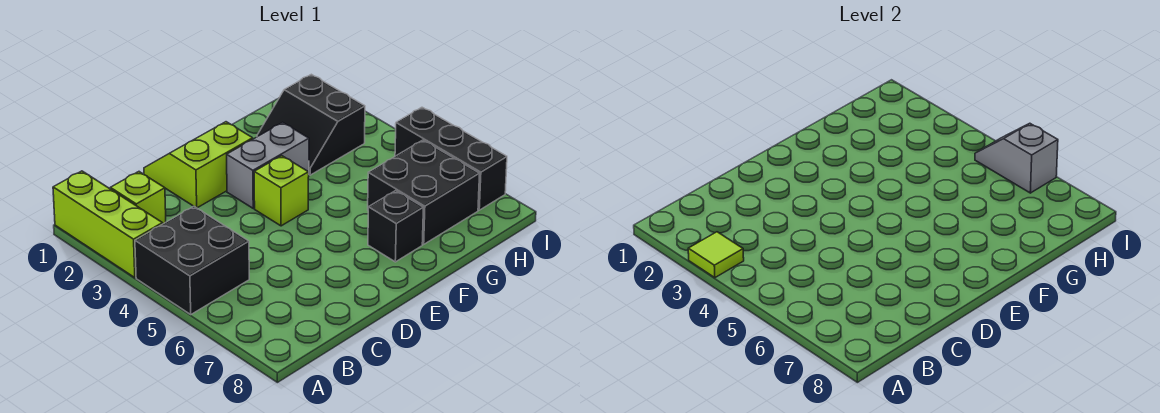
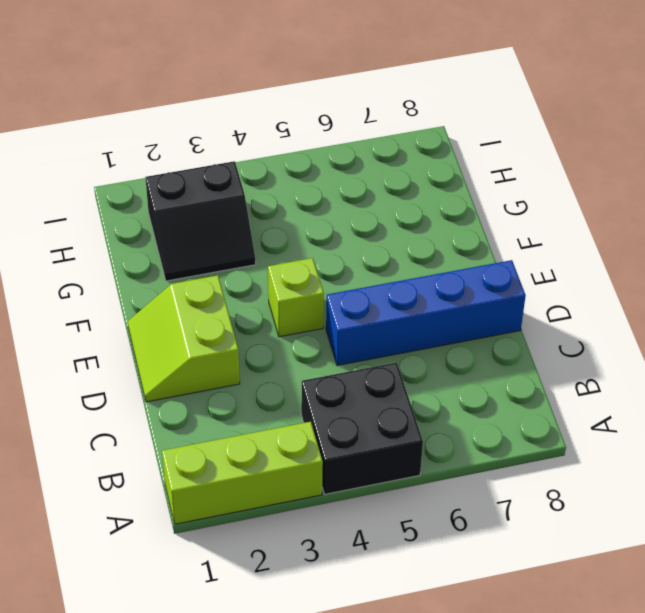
blue brick D5:D8 level 1 -> none
none -> lime brick B2 level 1
none -> grey brick E3:F3 level 1
none -> black brick F7 level 1

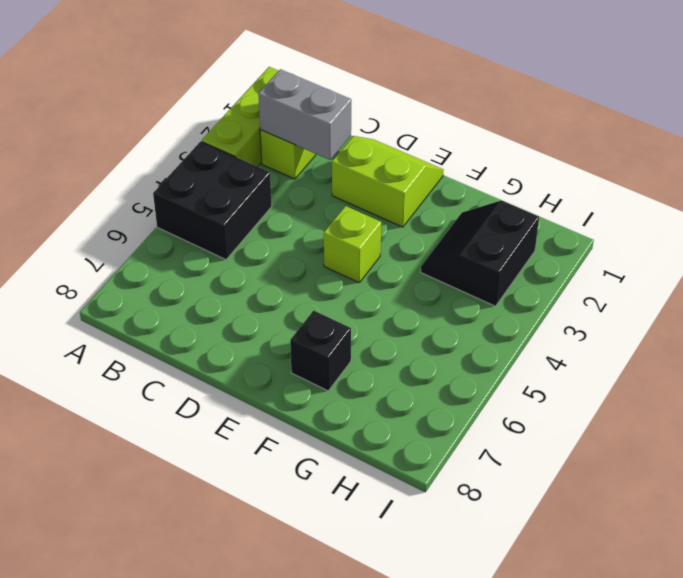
grey brick B2:C2 level 2 -> grey brick E3:F3 level 1
none -> black brick G6:H7 level 1
none -> black brick I5:I7 level 1
none -> lime tile A3 level 2

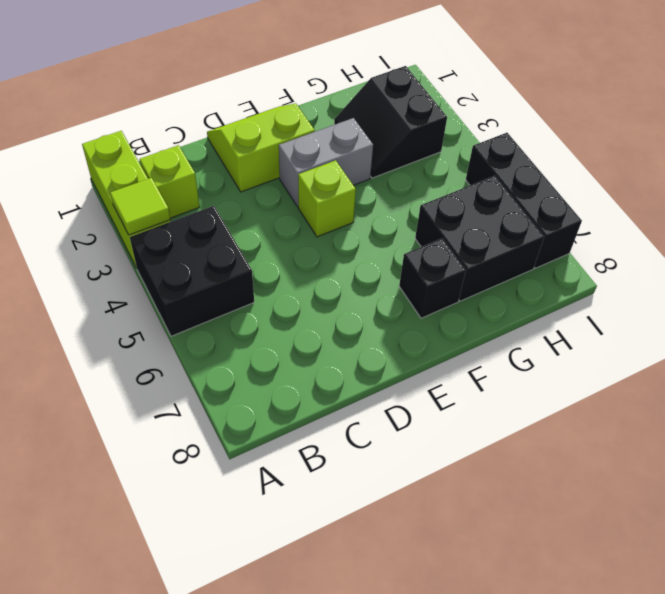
none -> grey slope I5:I6 level 2 top 6

